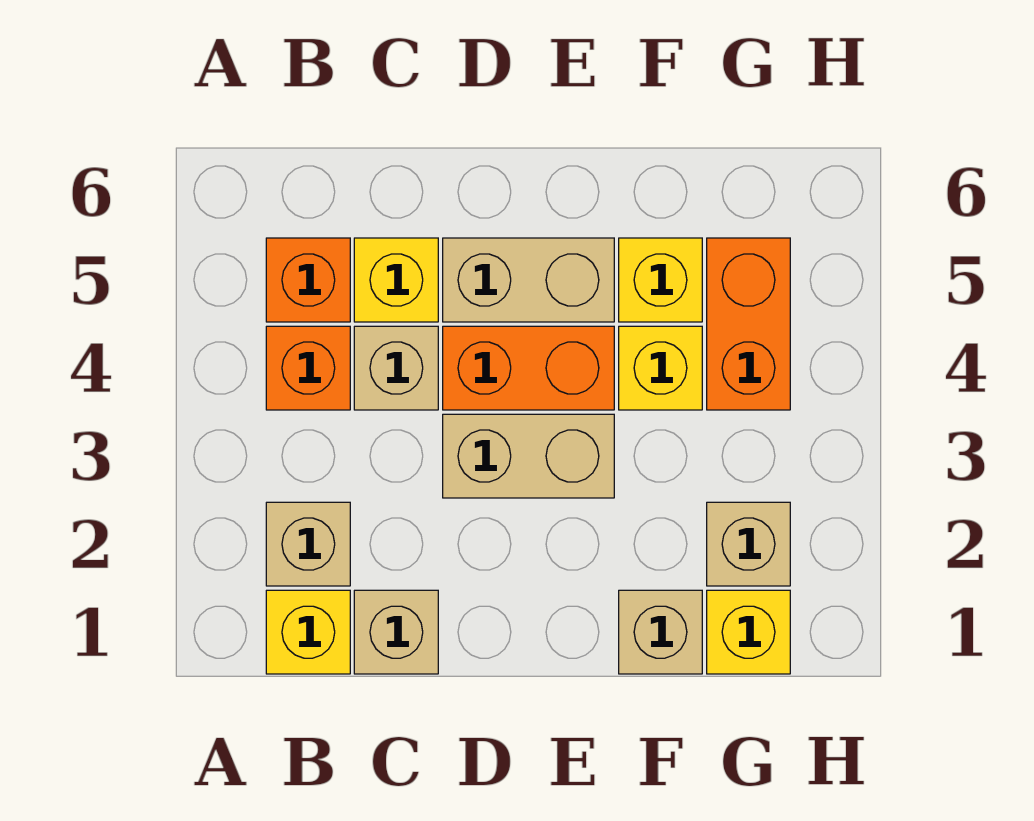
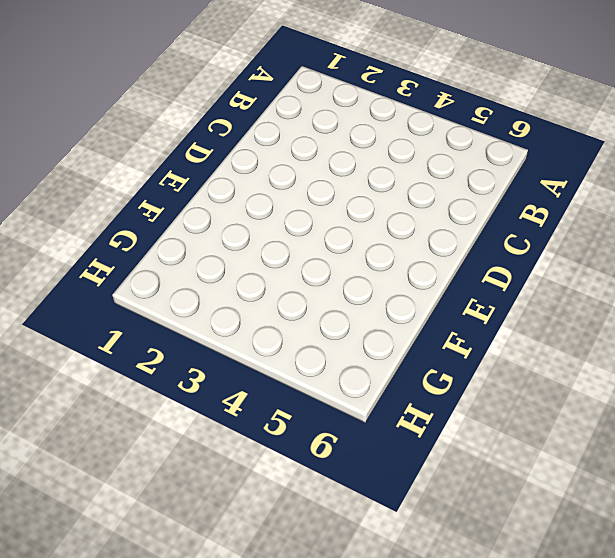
none -> yellow brick B1 level 1
none -> tan brick B2 level 1
none -> orange brick B4 level 1

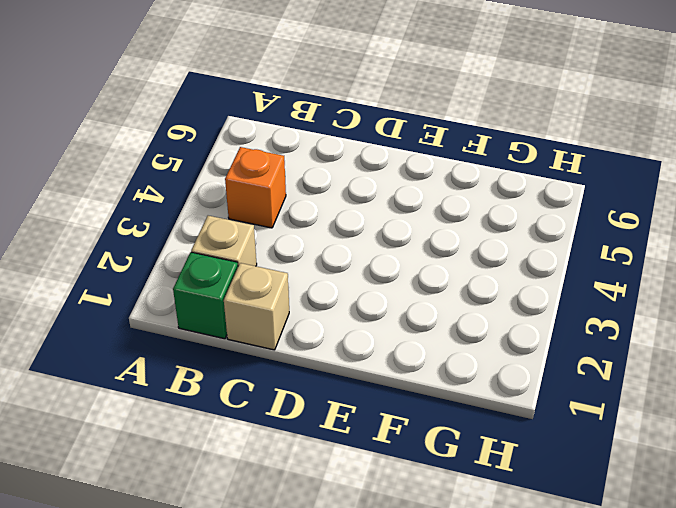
green brick B1 level 1 -> yellow brick B1 level 1
none -> orange brick B5 level 1
none -> tan brick C4 level 1
none -> yellow brick C5 level 1

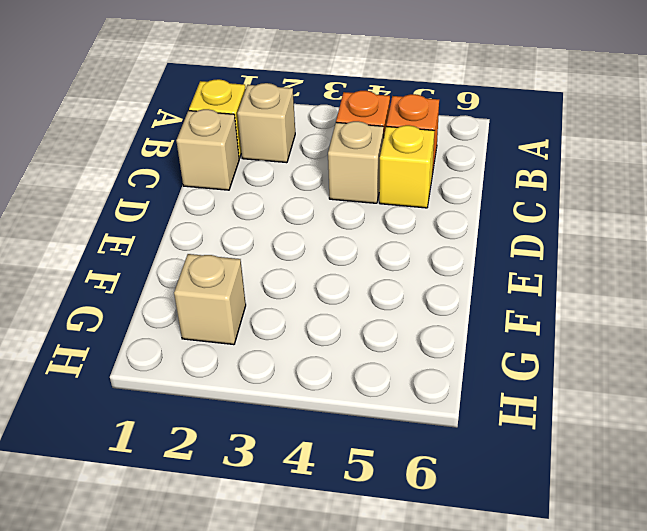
none -> tan brick D3:E3 level 1
none -> orange brick D4:E4 level 1
none -> tan brick D5:E5 level 1

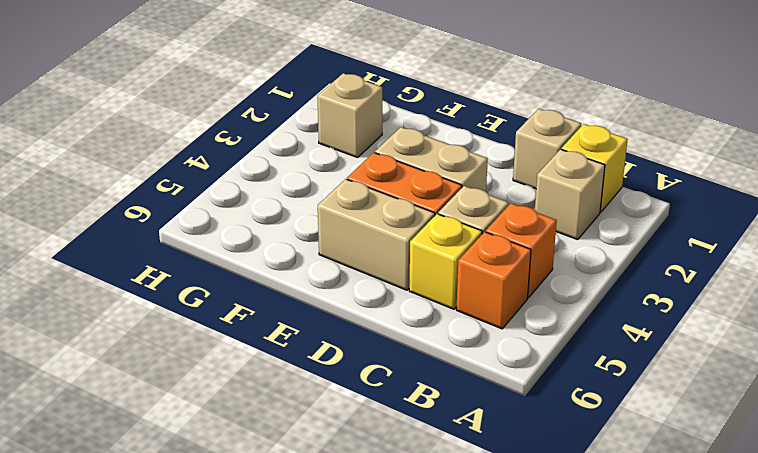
none -> tan brick F1 level 1
none -> yellow brick F4 level 1
none -> yellow brick F5 level 1

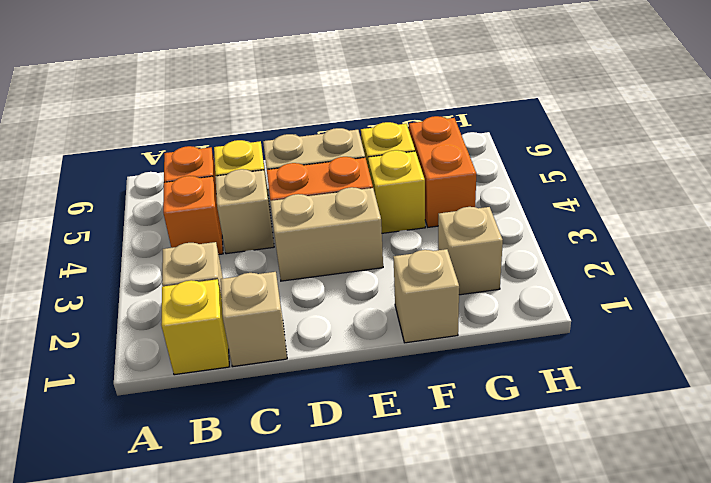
none -> yellow brick G1 level 1

